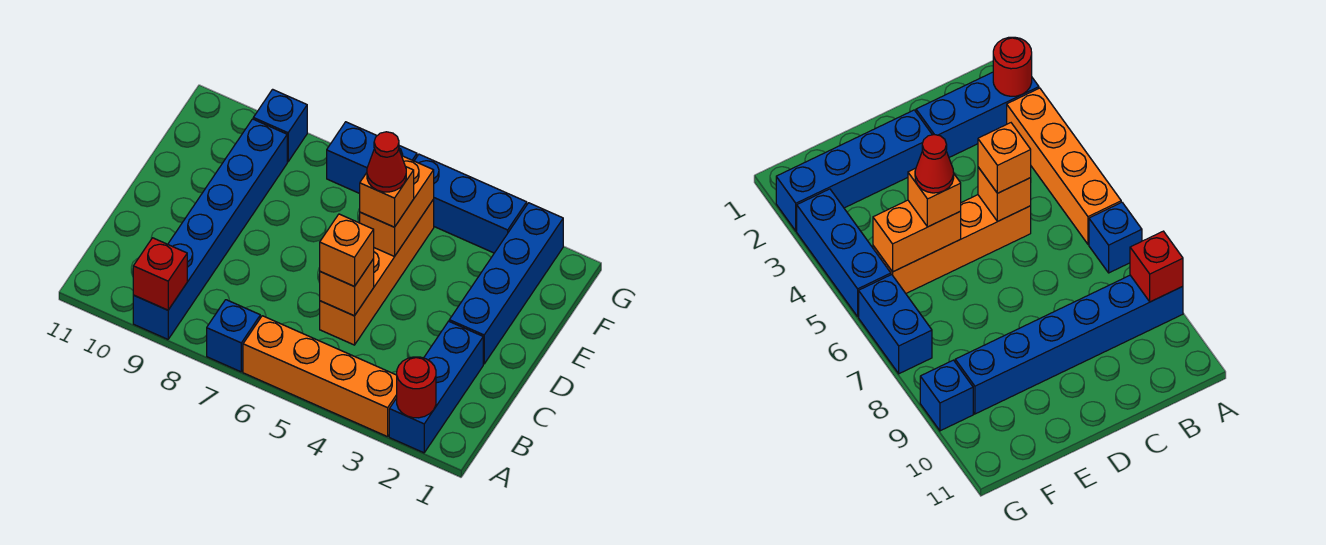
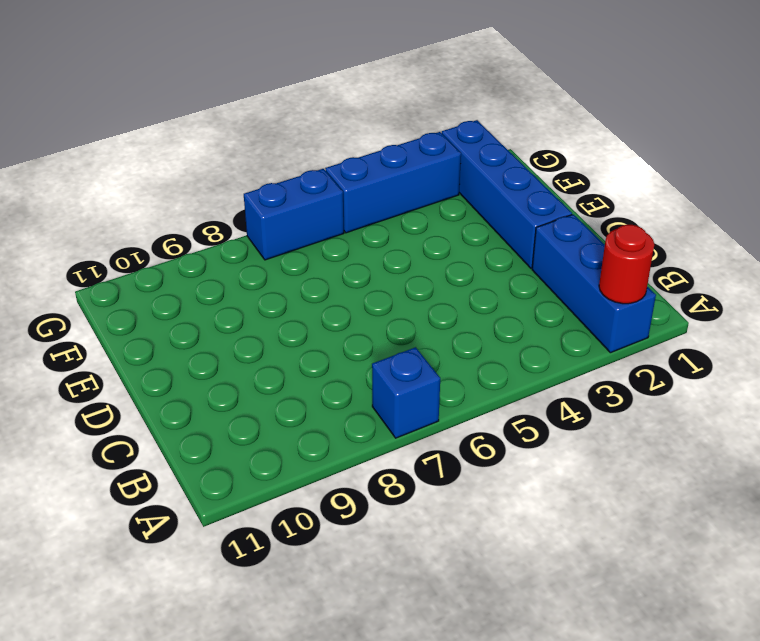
none -> orange brick A3:A6 level 1
none -> blue brick A9:F9 level 1
none -> orange brick C5:F5 level 1

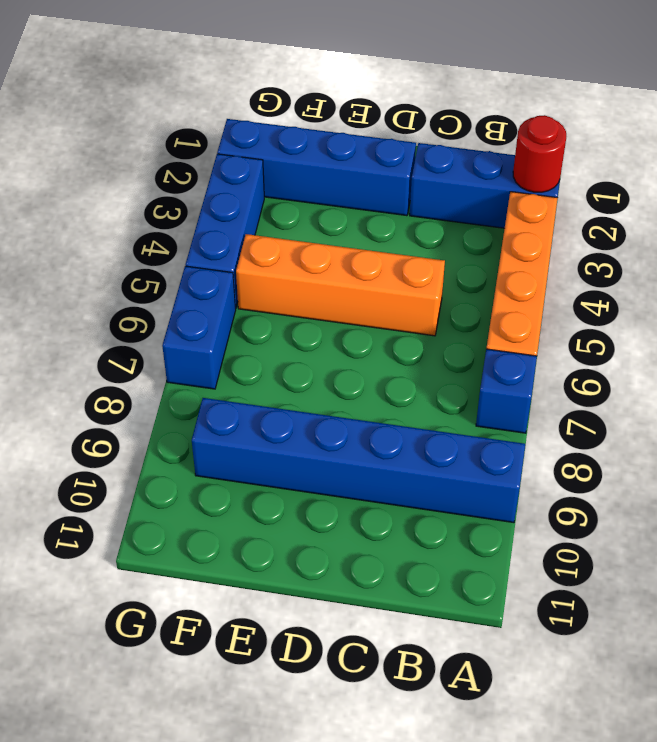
none -> blue brick G9 level 1
none -> red brick A9 level 2
none -> orange brick C5 level 2

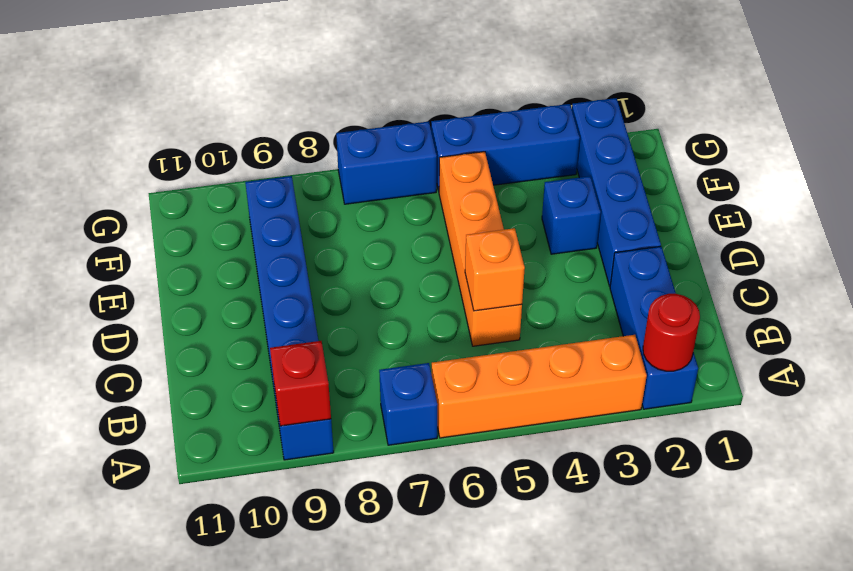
blue brick E3 level 1 -> blue brick G9 level 1
none -> orange brick E5:F5 level 2
none -> orange brick C5 level 3
none -> orange brick E5 level 3

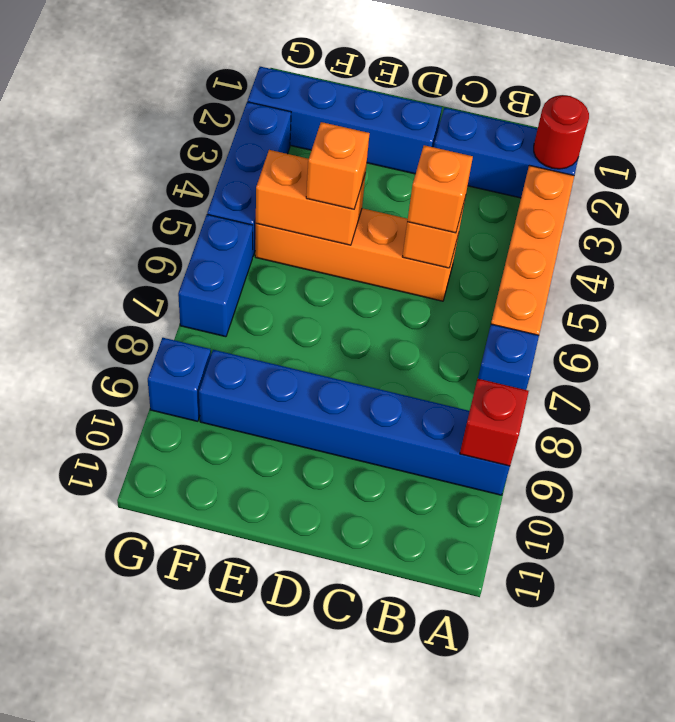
none -> red cone E5 level 4

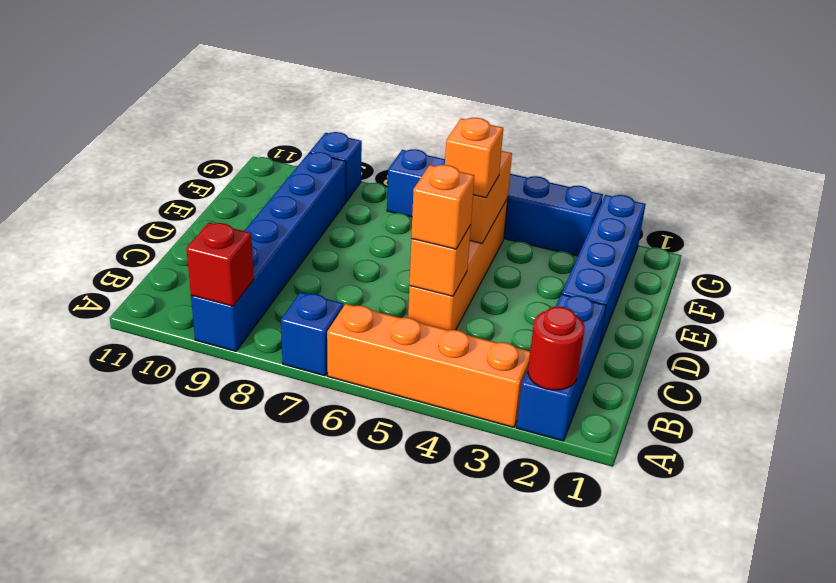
none -> red cone E5 level 4

